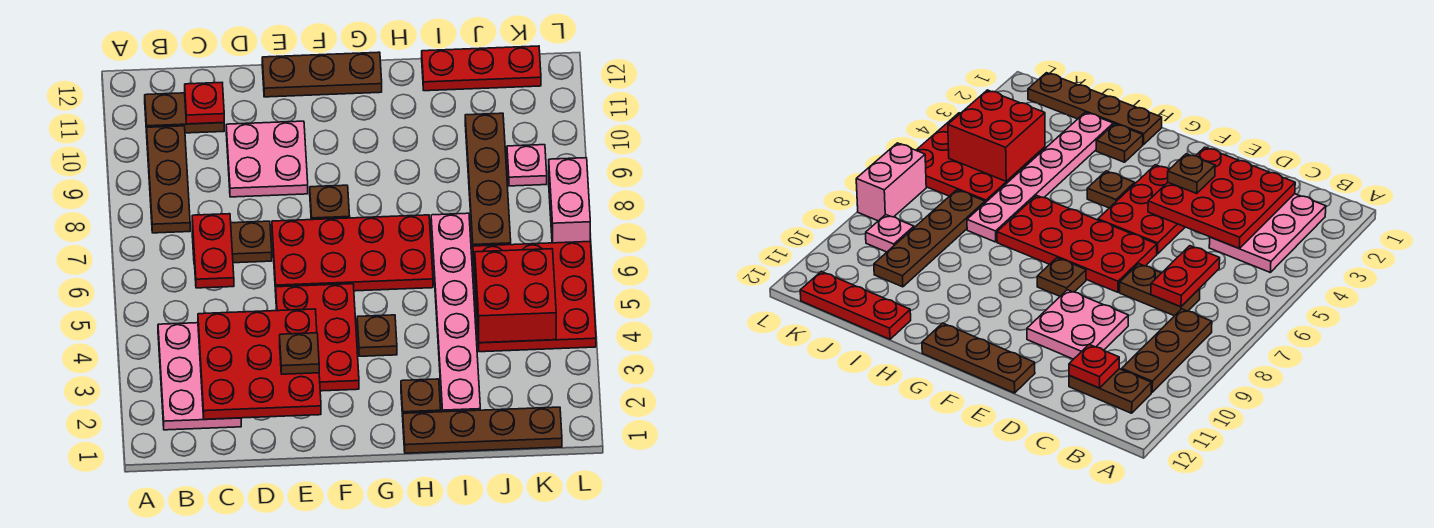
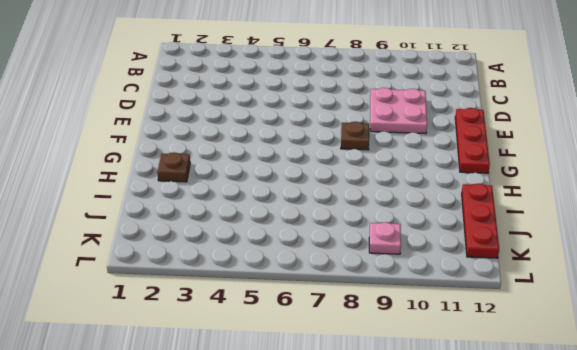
red plate E12:G12 level 1 -> brown plate E12:G12 level 1
none -> pink plate B2:C4 level 1
none -> brown plate B8:B10 level 1
none -> brown plate B11:C11 level 1

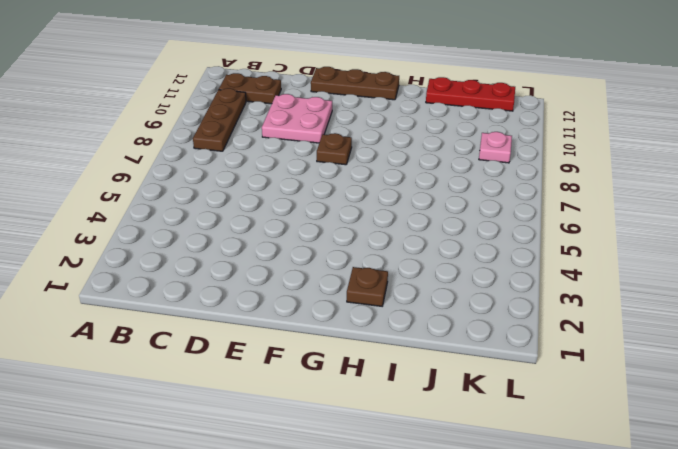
none -> pink plate B2:C4 level 1
none -> brown plate C7:D7 level 1
none -> red plate E3:F5 level 1

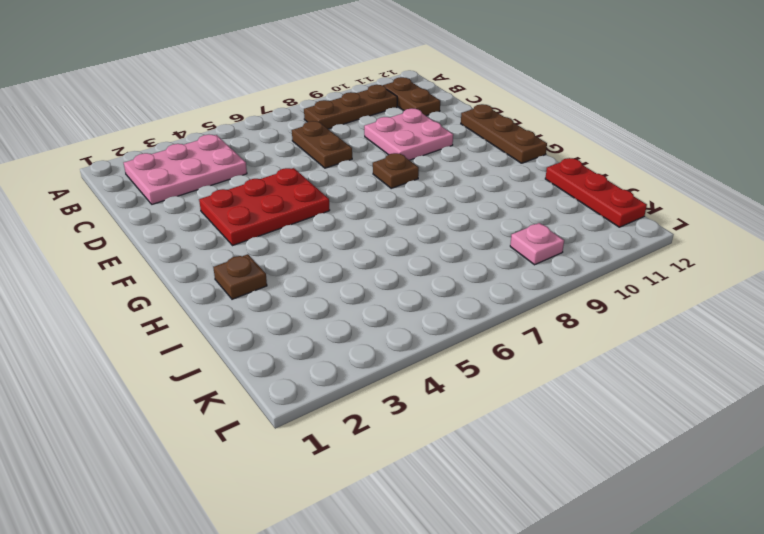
none -> red plate E6:H7 level 1
none -> brown plate G4 level 1
none -> brown plate H1:K1 level 1

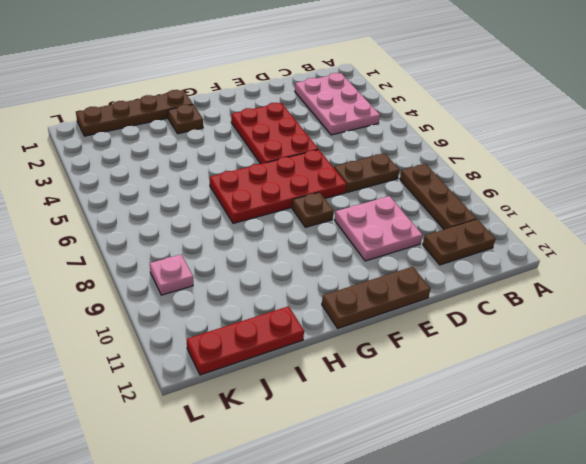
none -> brown plate G4 level 1
none -> pink plate I2:I7 level 1
none -> red plate J4:L6 level 1

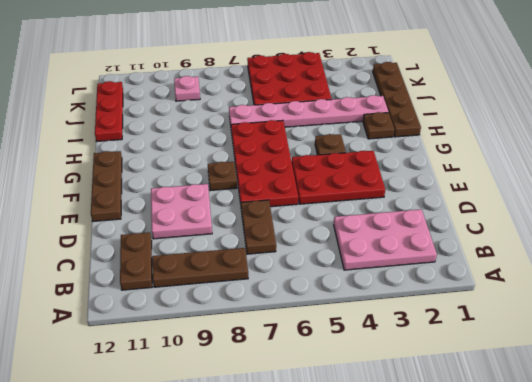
none -> brown plate J7:J10 level 1
none -> pink brick L7:L8 level 1
none -> red plate C2:E4 level 2

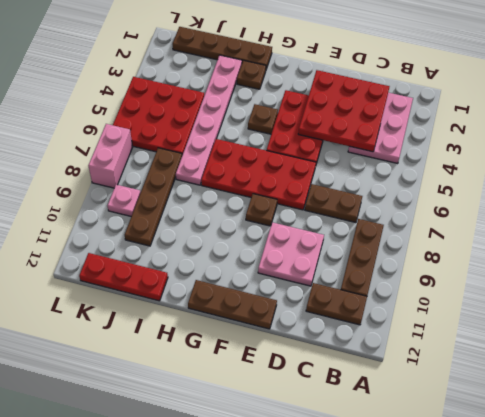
none -> red plate C6:C7 level 2
none -> red plate C11 level 2
none -> red brick J4:K5 level 2

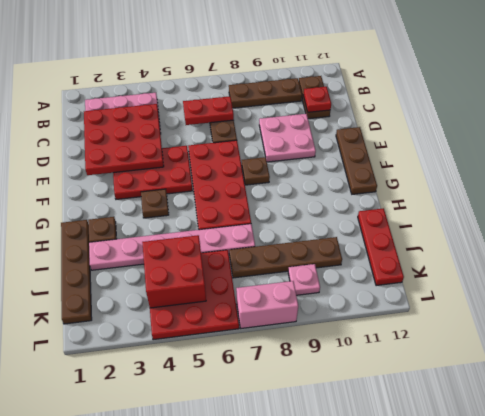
none -> brown plate E3 level 3

